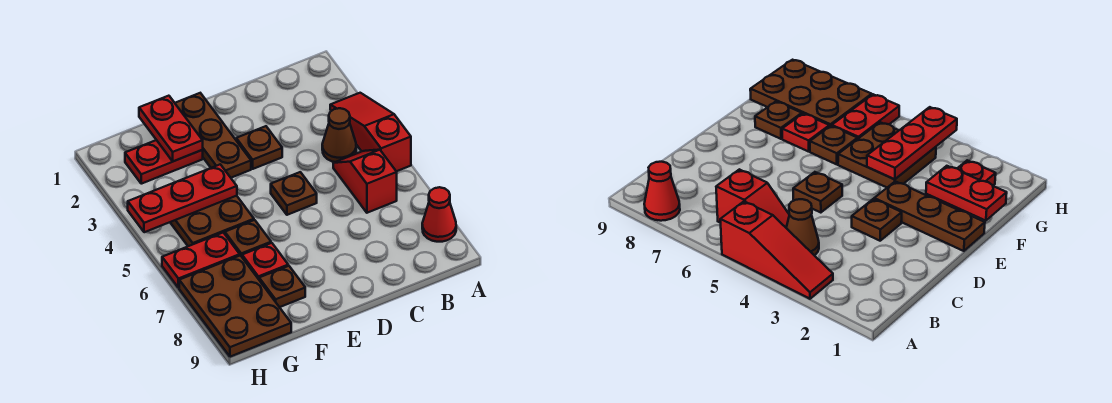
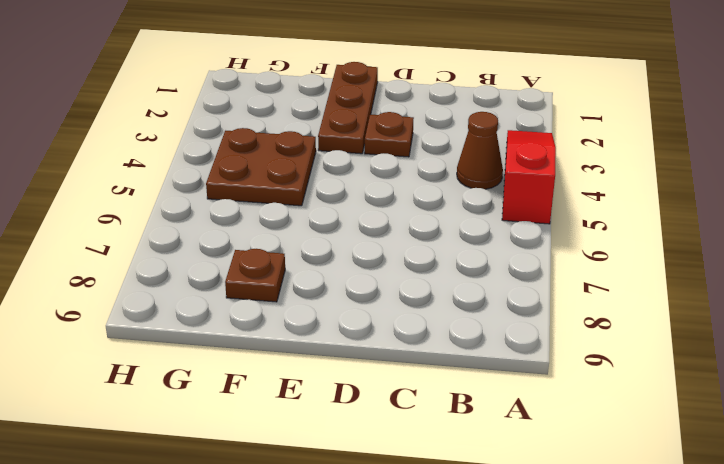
none -> red cone A8 level 1
none -> red slope B5:B6 level 1 top 6
none -> brown plate D5 level 1

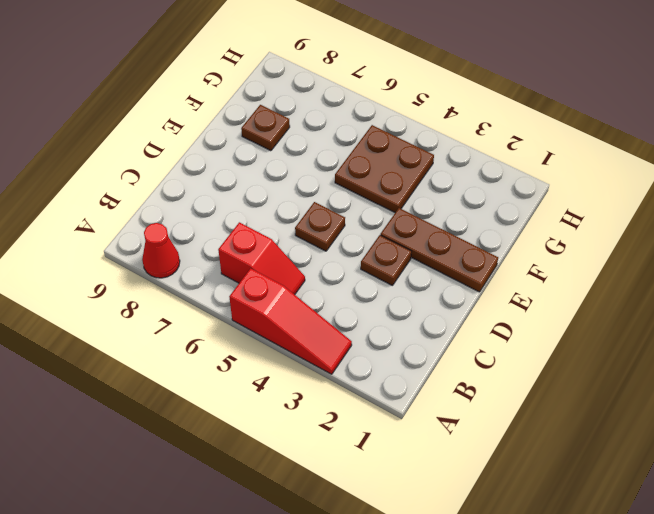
none -> brown cone B4 level 1
none -> red plate F2:G2 level 1
none -> brown plate F6 level 1

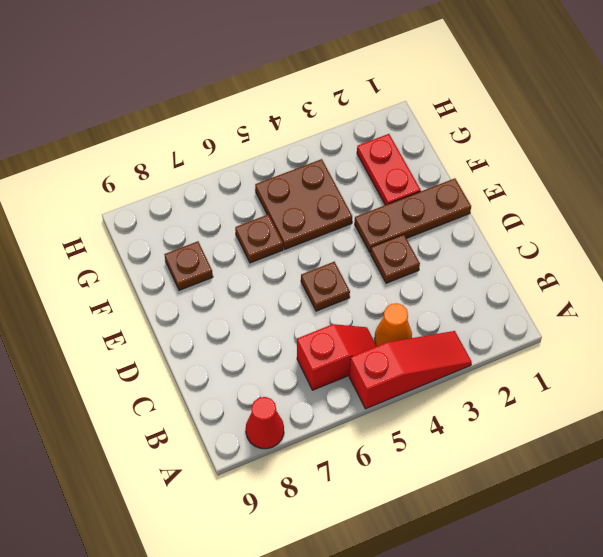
orange cone B4 level 1 -> brown cone B4 level 1
none -> red plate F7 level 1
none -> red plate G6:H6 level 1
none -> brown plate G7:H9 level 1

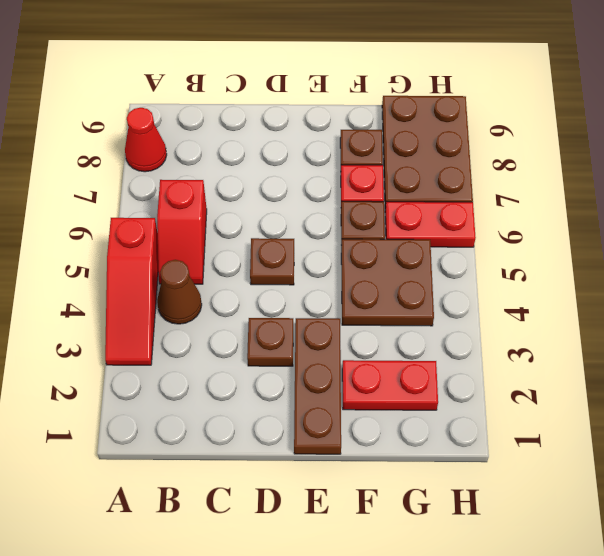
none -> red plate F1:F2 level 2
none -> red plate F4:H4 level 2

